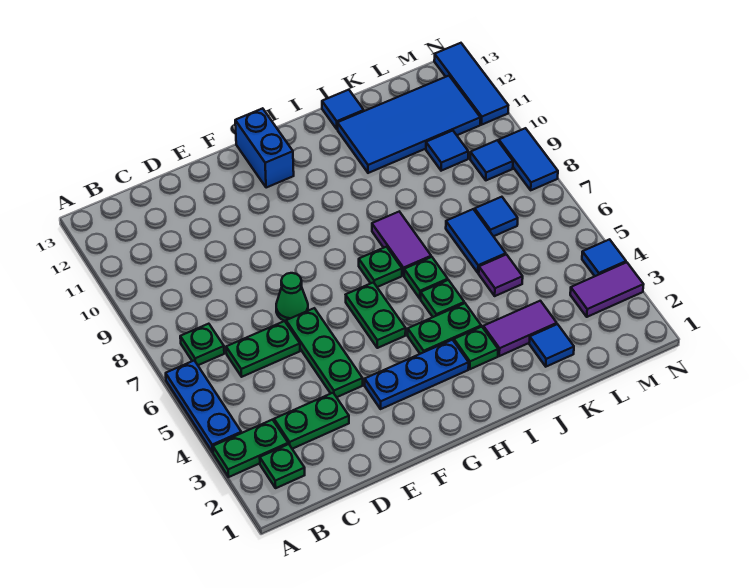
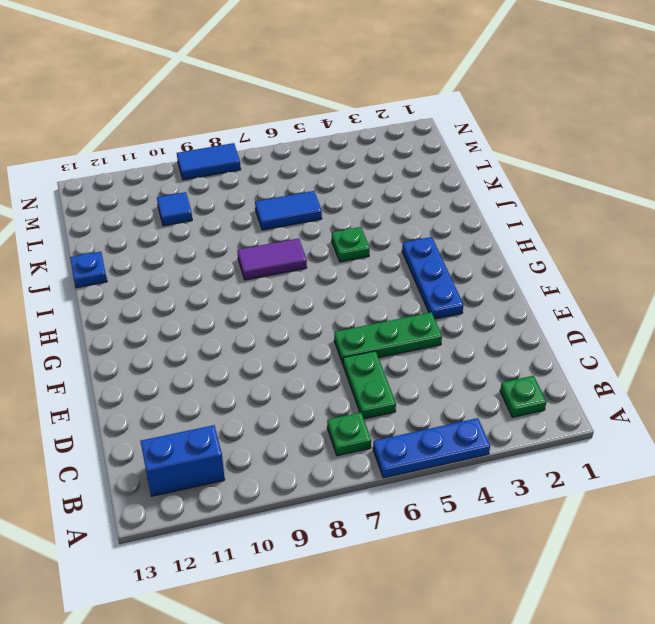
blue brick B11:B12 level 1 -> blue brick G12:G13 level 1
blue plate J13 level 1 -> blue tile J13 level 1
none -> green plate A3:B3 level 1
none -> green plate C3:D3 level 1
none -> green cone E7 level 1
none -> green plate G5:G6 level 1

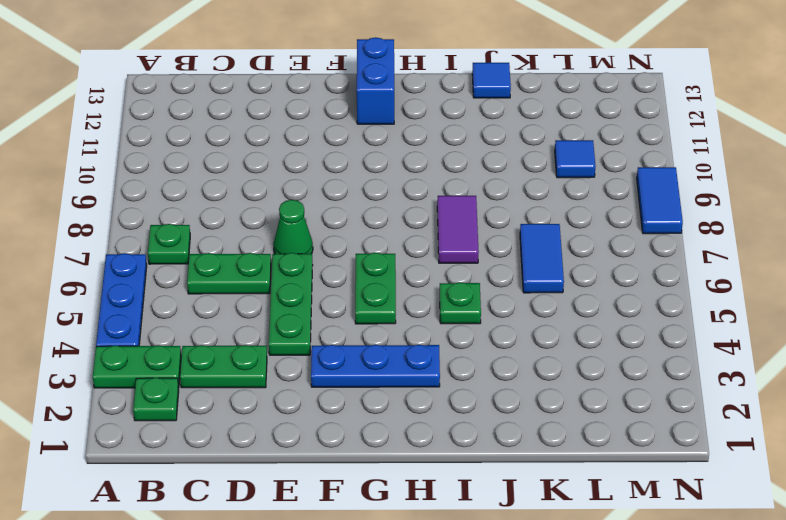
none -> green plate H4:I4 level 1
none -> green plate H7 level 1
none -> green plate I3 level 1
none -> green plate I6 level 1

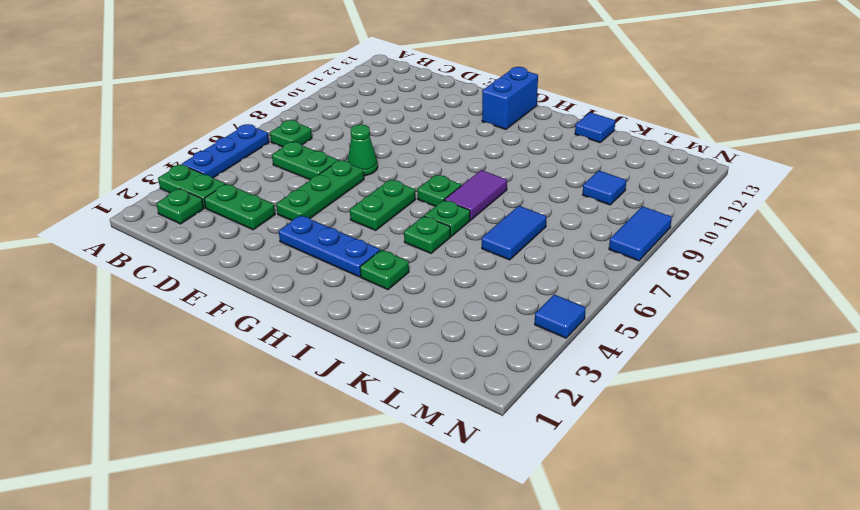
none -> green plate H4:I4 level 1
none -> purple tile J3:K3 level 1
none -> blue tile J11:M12 level 1
none -> blue tile K2 level 1

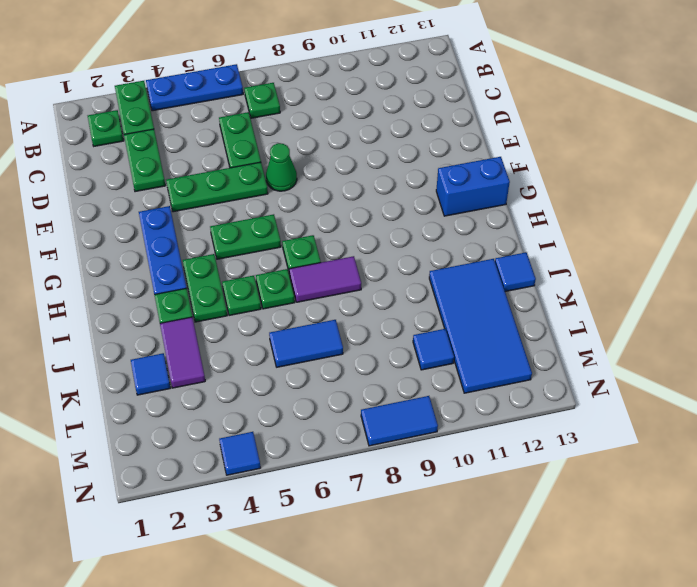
none -> purple tile K5 level 1
none -> blue tile L7 level 1
none -> purple tile M3:N3 level 1
none -> blue tile M9 level 1

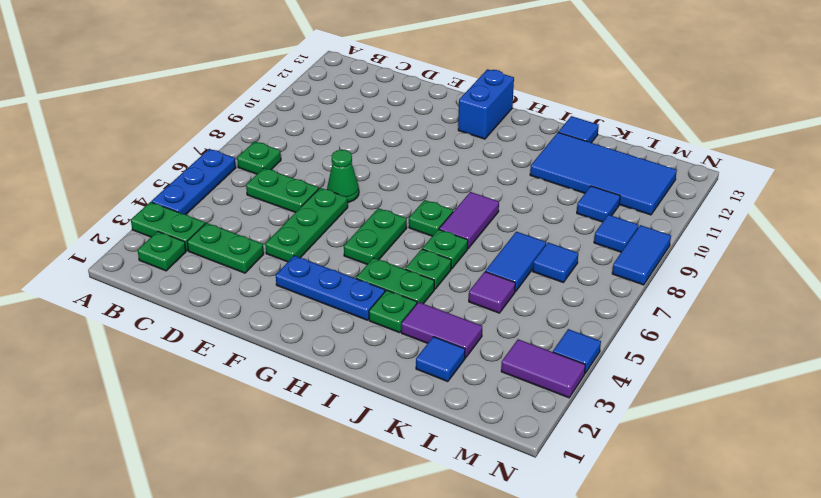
none -> blue tile N11:N13 level 1

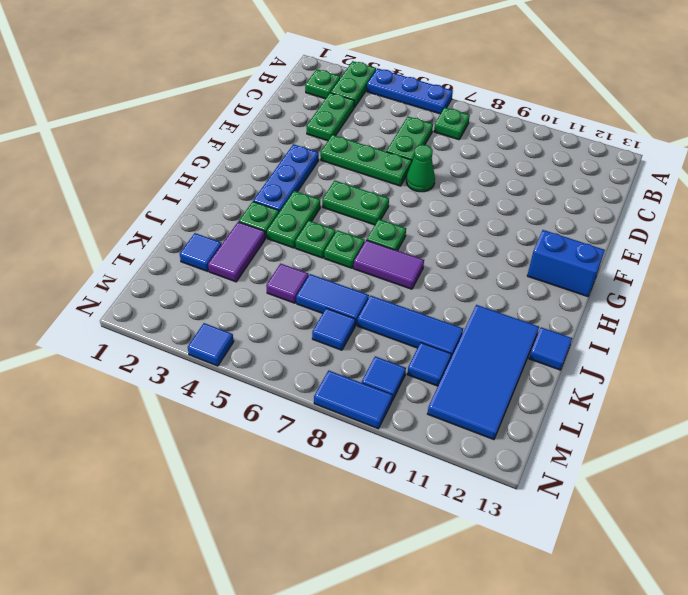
blue tile K8:K10 level 1 -> blue tile N11:N13 level 1
none -> purple tile M3:N3 level 1

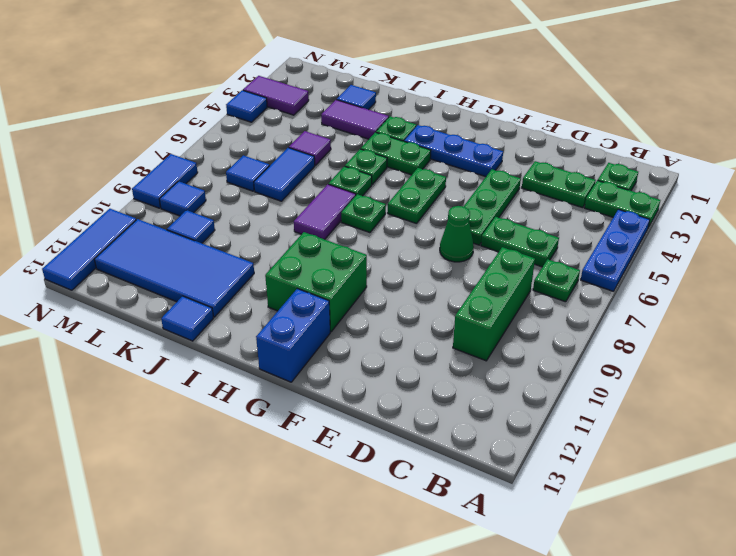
green brick C8:C10 level 1 -> none
green brick G10:H11 level 1 -> none

